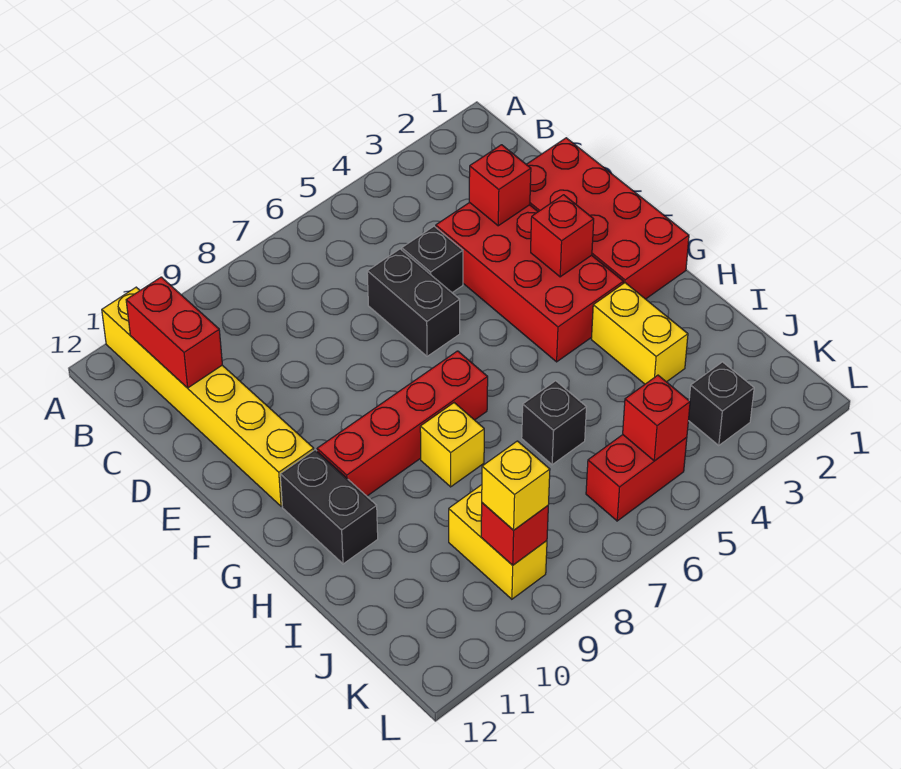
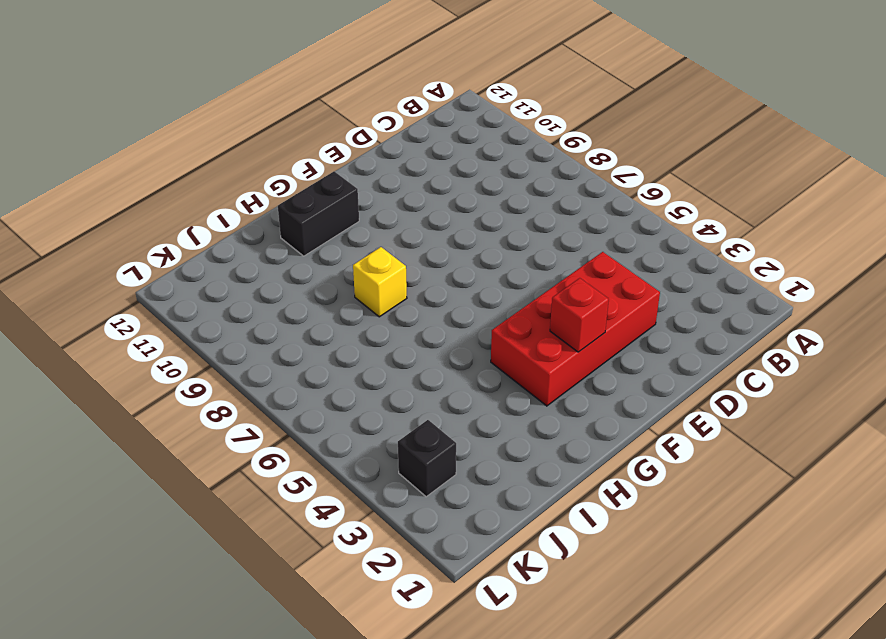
none -> yellow brick A11:F11 level 1
none -> red brick D1:G2 level 1
none -> black brick D5 level 1

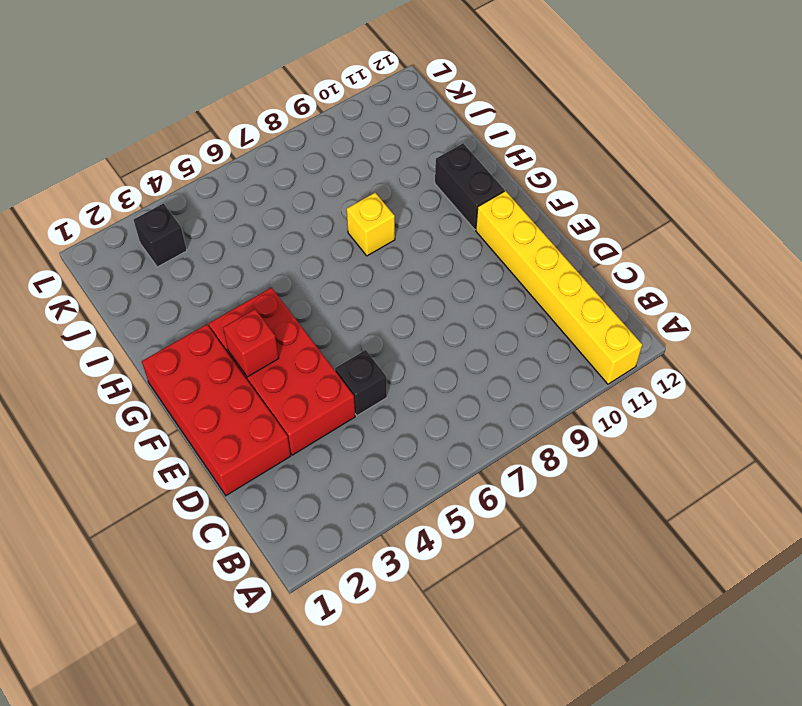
none -> black brick D6:E6 level 1
none -> red brick G7:G10 level 1
none -> yellow brick H3:I3 level 1

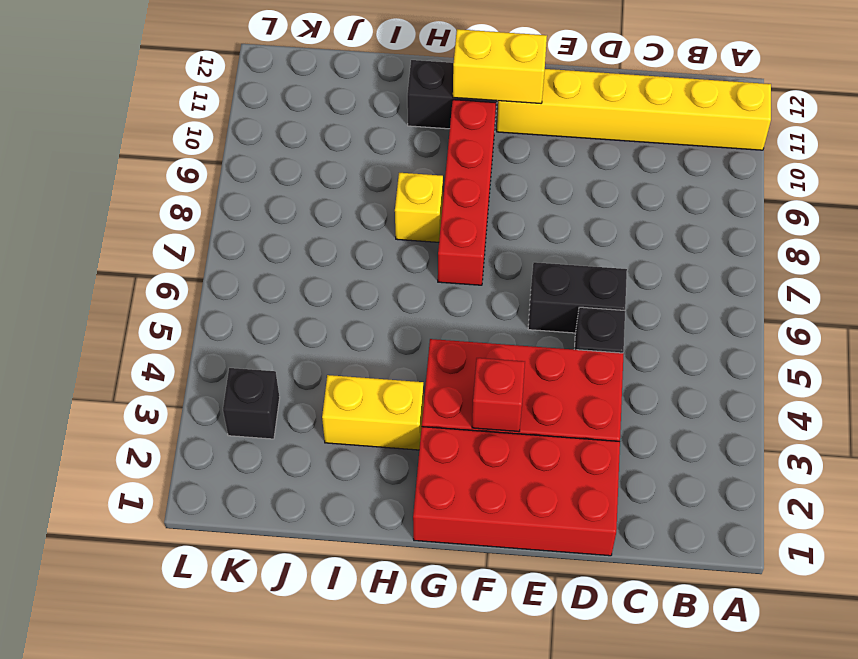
yellow brick F11:G11 level 2 -> yellow brick J9:K9 level 1
none -> black brick I6 level 1
none -> red brick K5:K6 level 1
none -> red brick B11:C11 level 2

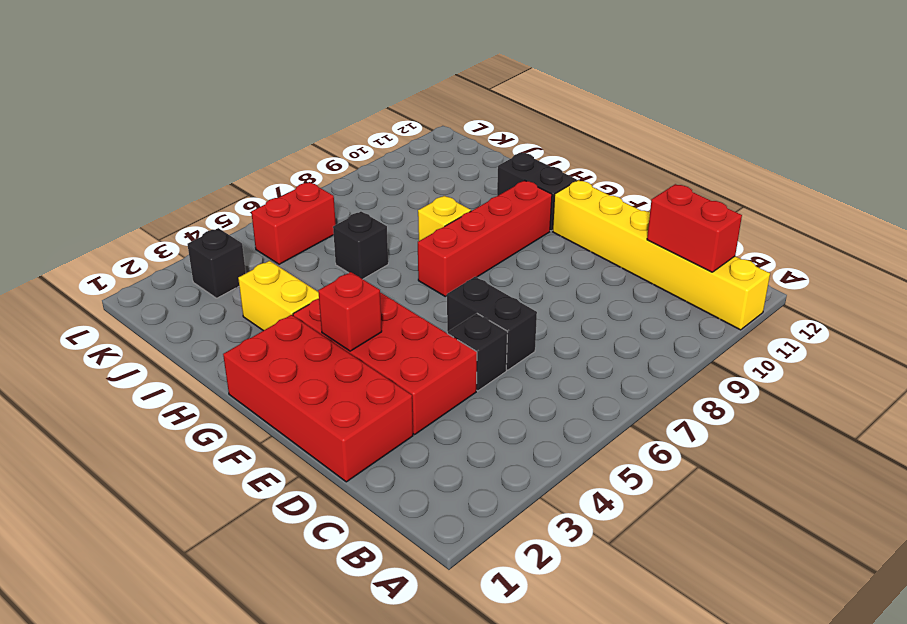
none -> yellow brick J9:K9 level 1
none -> red brick D3 level 2
none -> red brick K5 level 2

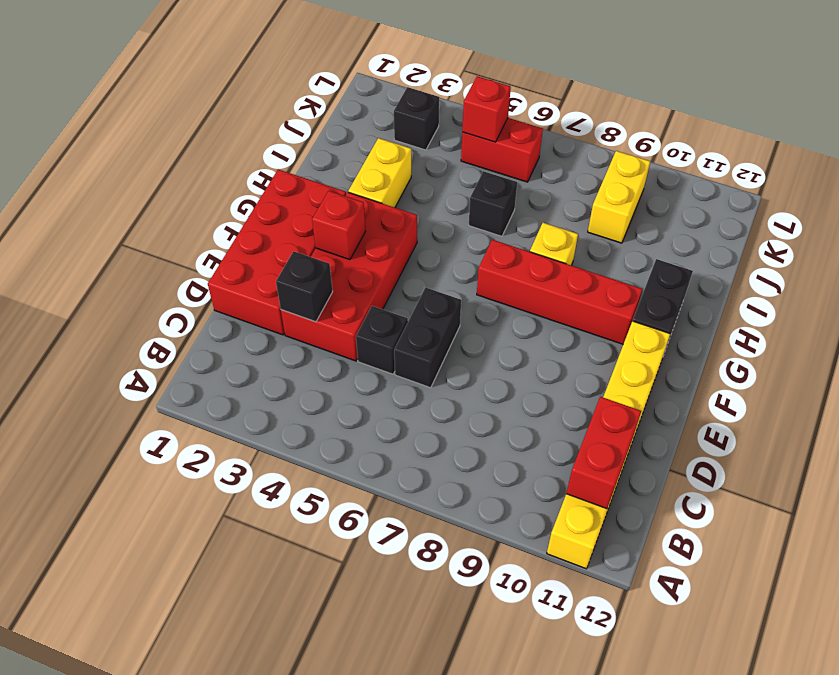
black brick D3 level 2 -> red brick D3 level 2
none -> red brick K9 level 2
none -> yellow brick K9 level 3

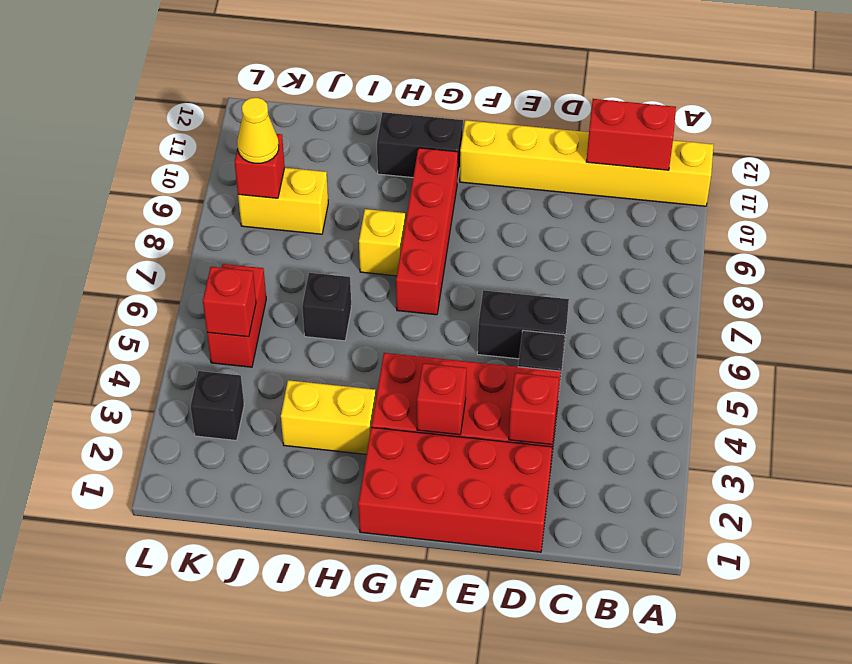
yellow cone K9 level 3 -> yellow brick K9 level 3

